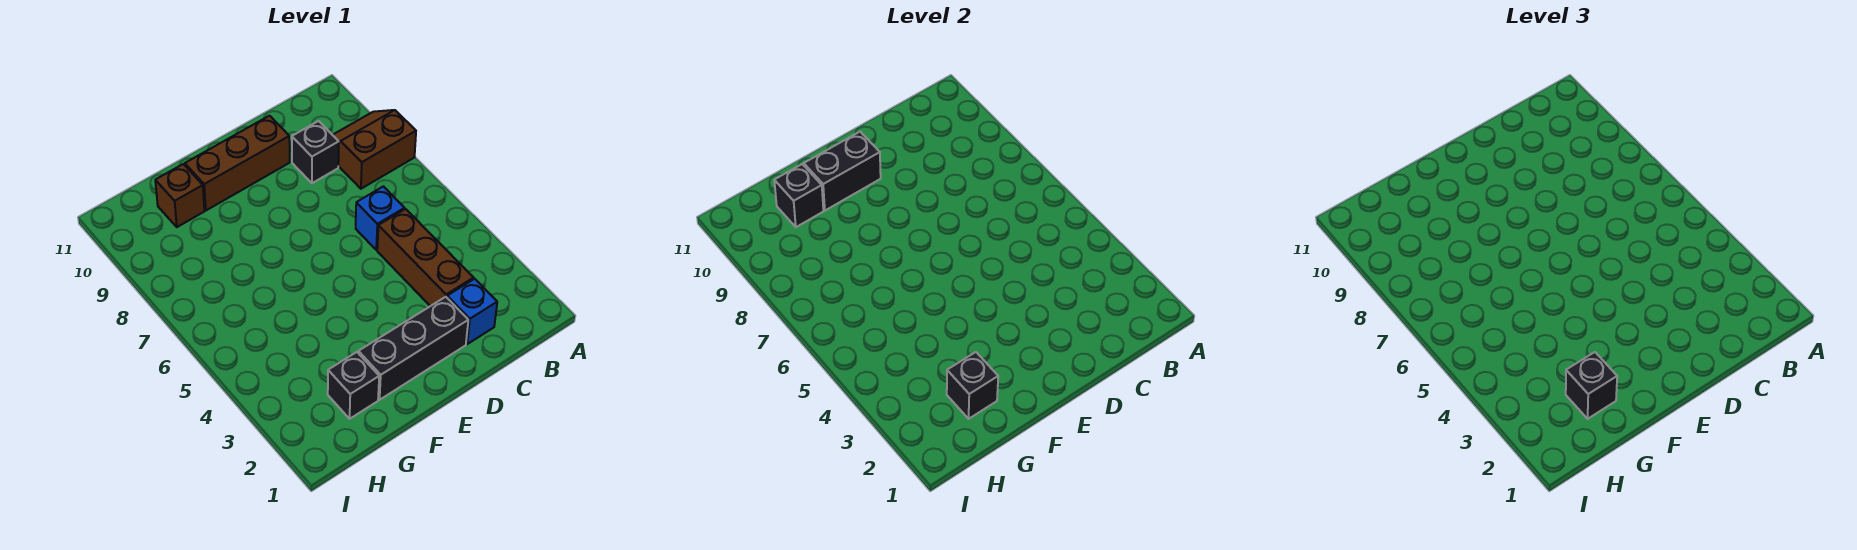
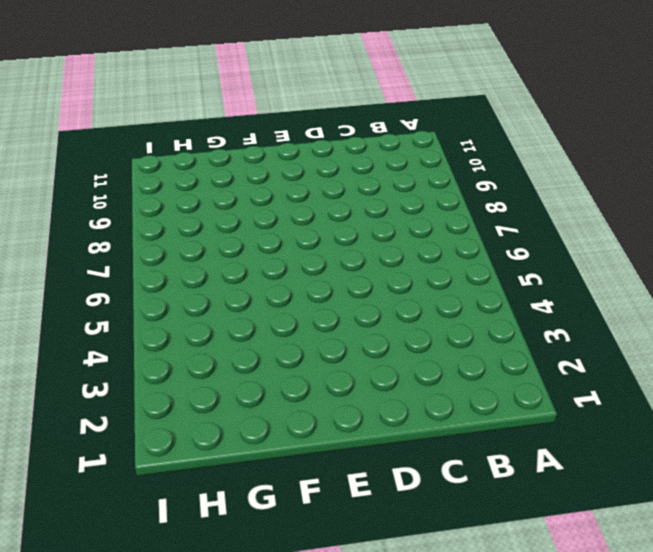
none -> brown slope A8:B9 level 1 top 8
none -> blue brick C2 level 1
none -> brown brick C3:C5 level 1

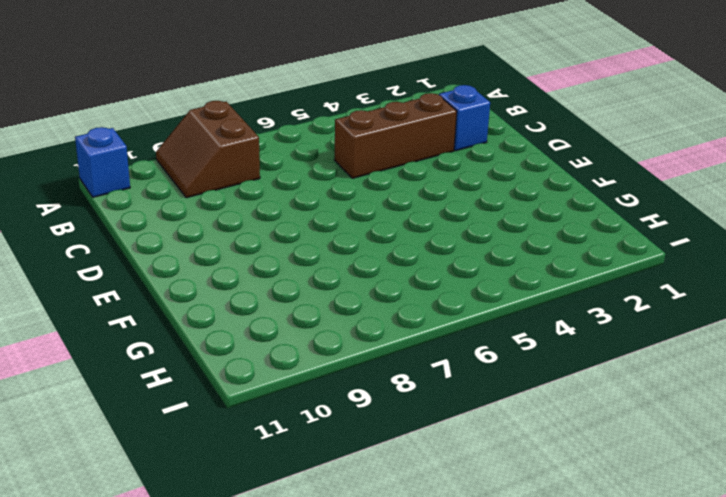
blue brick A11 level 1 -> blue brick C6 level 1
none -> black brick C9 level 1
none -> black brick D2:F2 level 1
none -> brown brick D10:F10 level 1

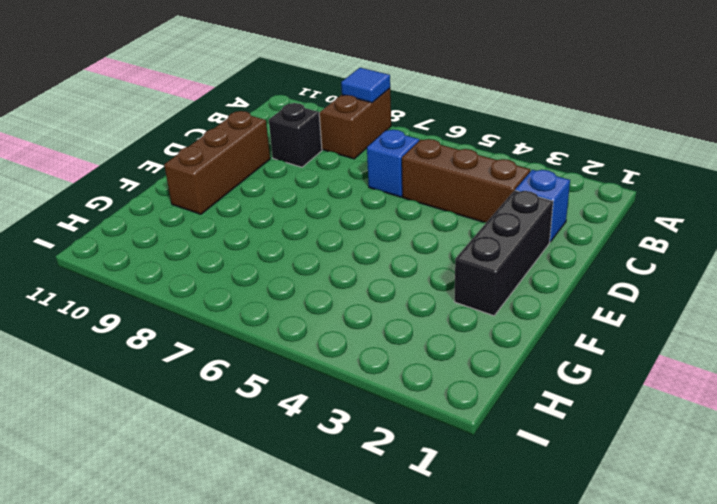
blue tile A8 level 2 -> none
none -> black brick G2 level 1
none -> brown brick G10 level 1
none -> black brick E10:F10 level 2

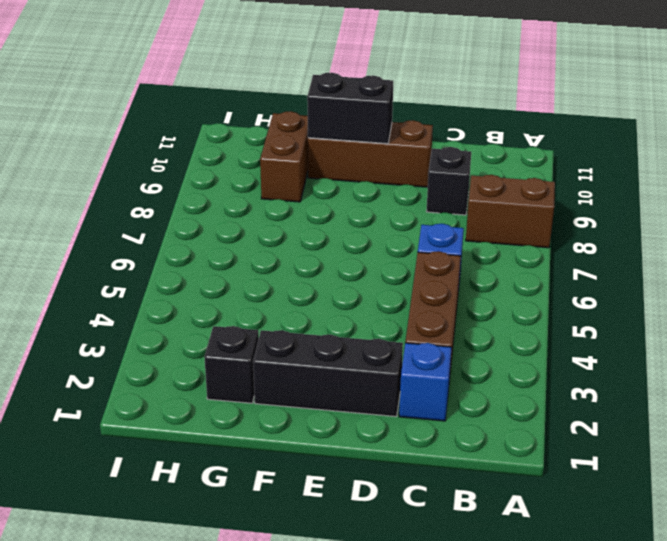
brown brick G9:G10 level 1 -> brown brick G10 level 1
none -> black brick G2 level 2
none -> black brick G10 level 2
none -> black brick G2 level 3

